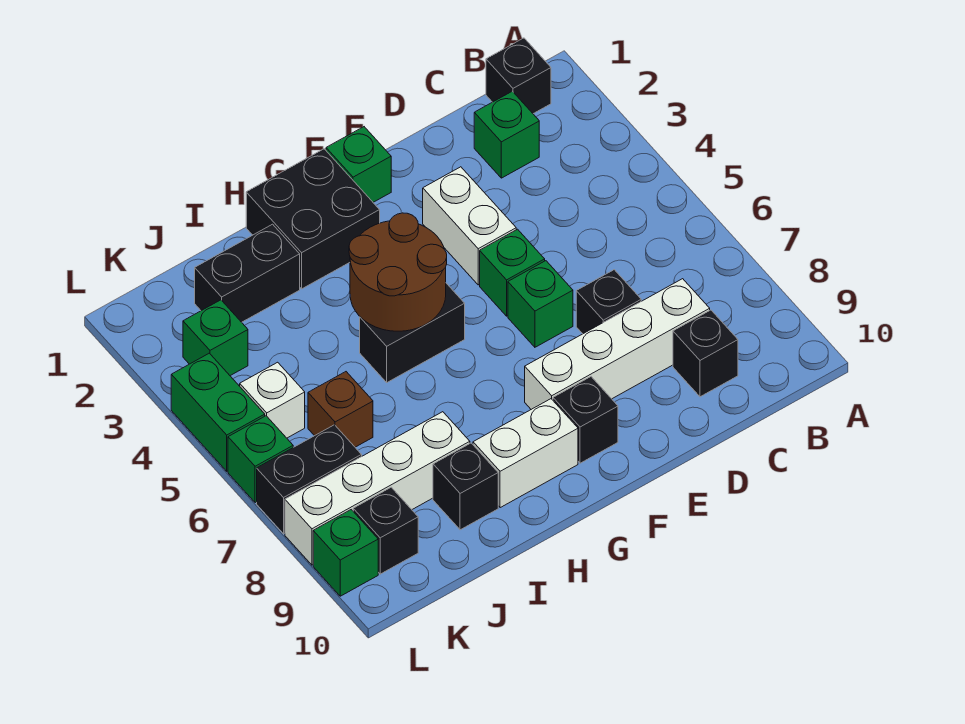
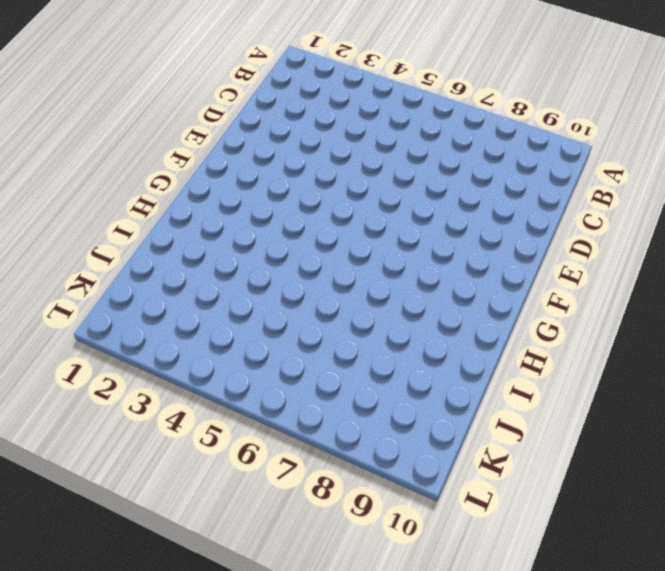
none -> black brick B1 level 1
none -> green brick C2 level 1
none -> white brick C8:F8 level 1

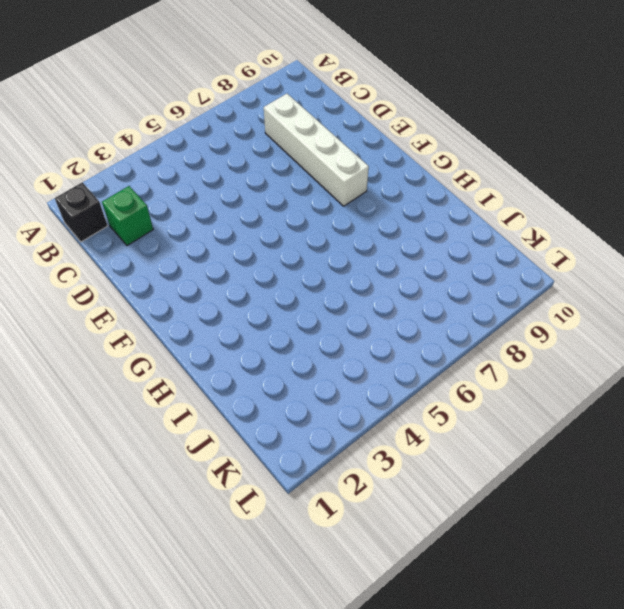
none -> black brick C9 level 1
none -> black brick D7 level 1
none -> white brick E3:E4 level 1

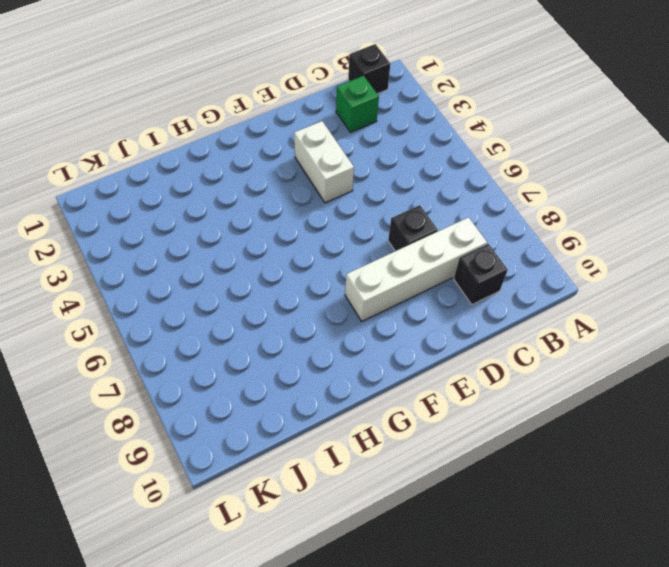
none -> green brick E5 level 1
none -> green brick E6 level 1
none -> green brick F1 level 1

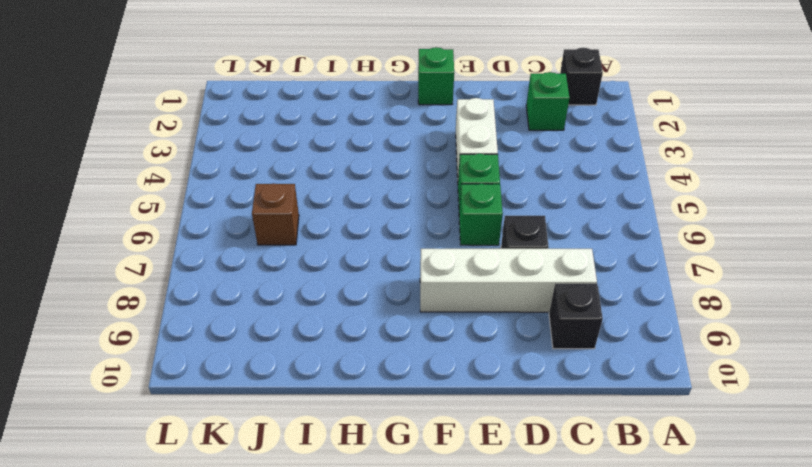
none -> black brick F9 level 1
none -> black brick G1:H2 level 1
none -> black brick G5:H5 level 1

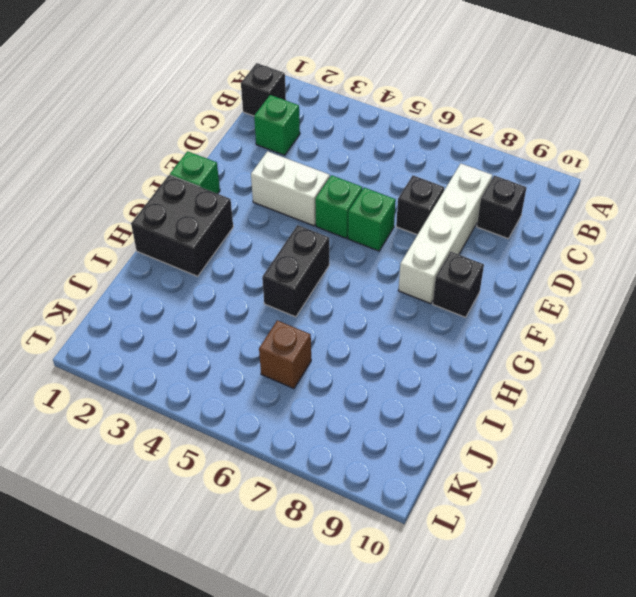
none -> white brick G9:H9 level 1
none -> black brick I2:J2 level 1
none -> white brick I8:L8 level 1

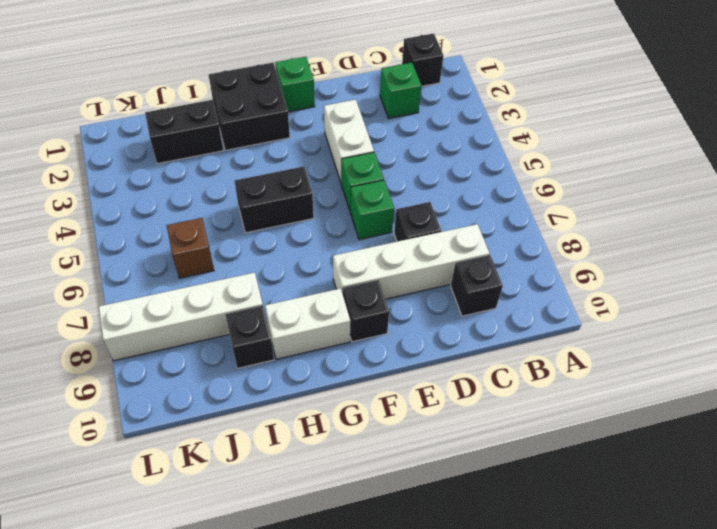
none -> green brick K3 level 1
none -> white brick K5 level 1
none -> black brick K7:L7 level 1

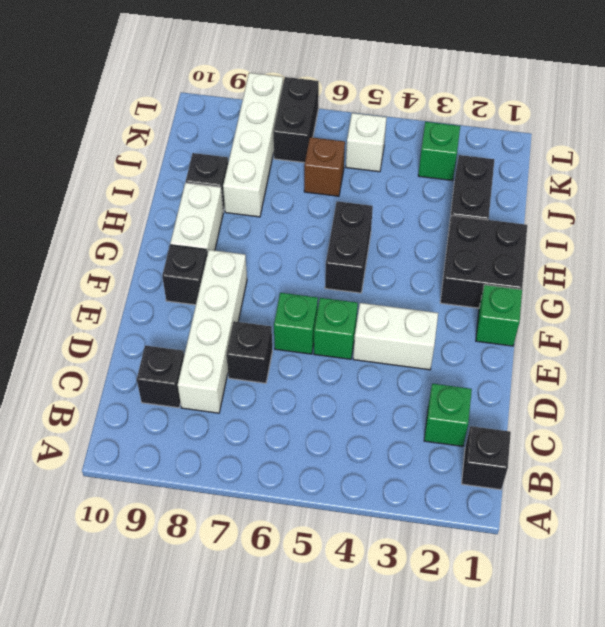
none -> black brick K9 level 1
none -> green brick L4:L5 level 1
none -> green brick L6 level 1

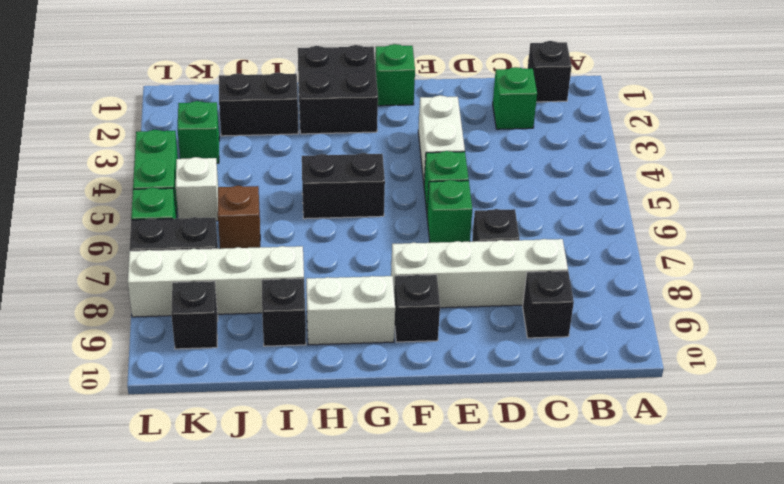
none -> green brick L9 level 1
none -> brown round brick G4:H5 level 2

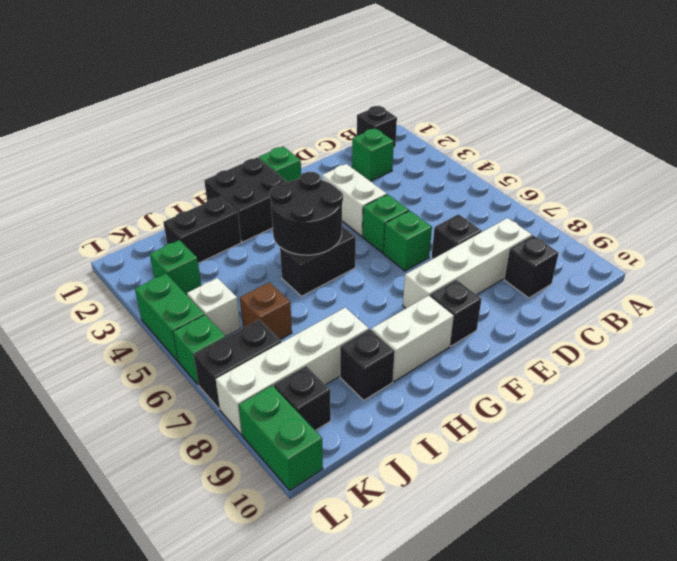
black round brick G4:H5 level 2 -> brown round brick G4:H5 level 2
green brick L9:L10 level 1 -> green brick L9 level 1

